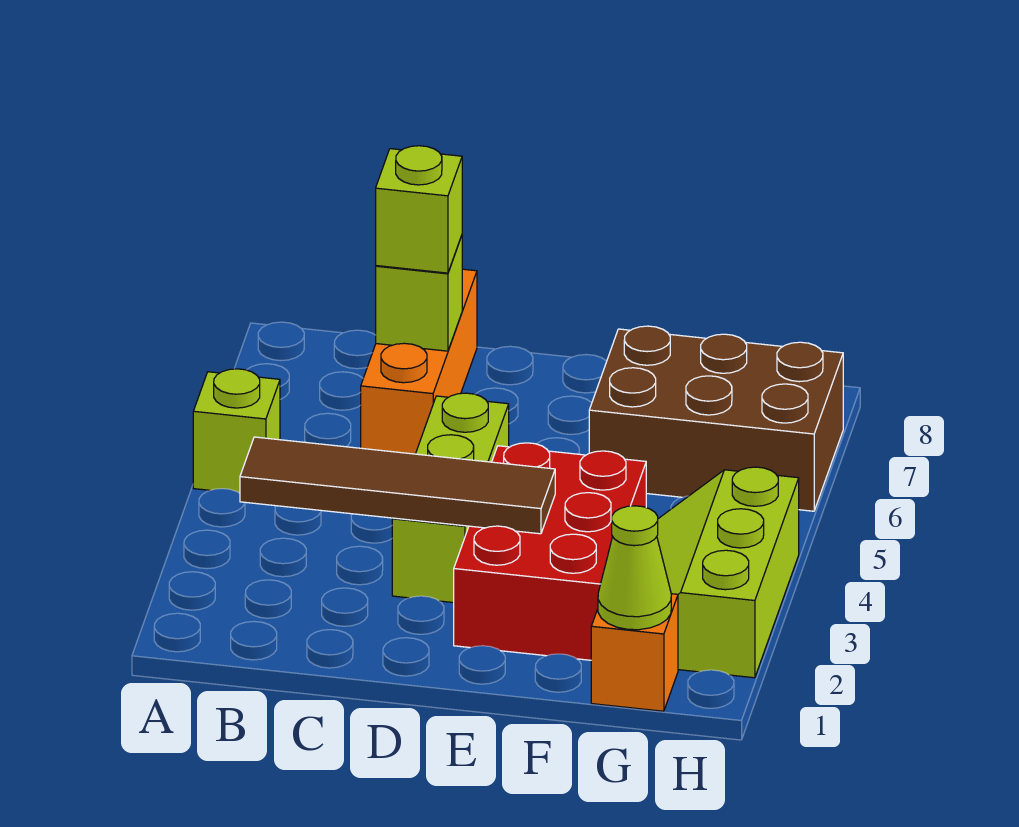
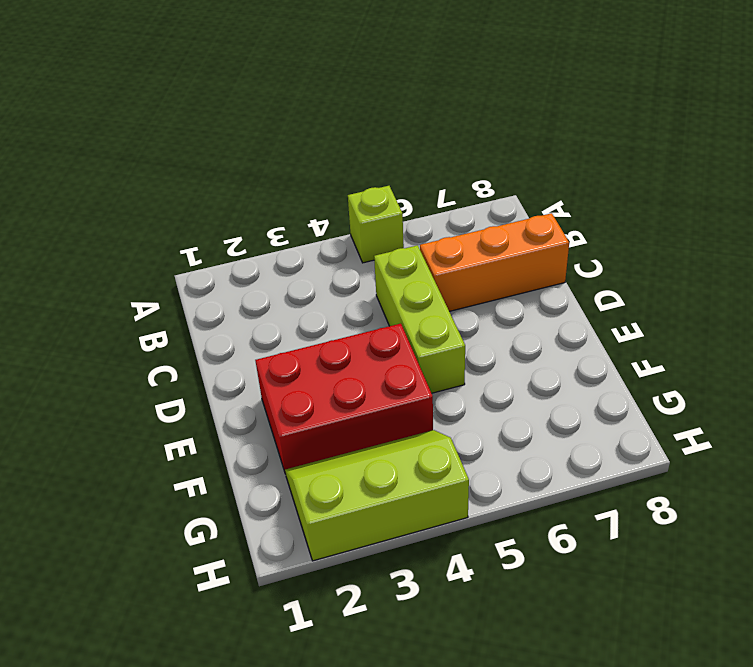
lime brick C5:E5 level 1 -> lime brick D3:D5 level 1
none -> brown brick F6:H7 level 1
none -> orange brick G1 level 1

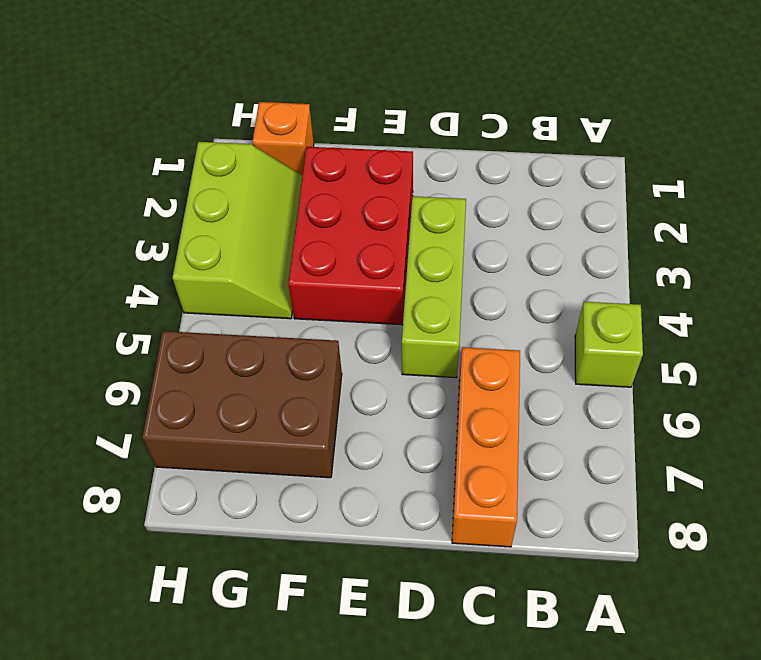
none -> brown tile B3:E3 level 2
none -> lime brick C7 level 2

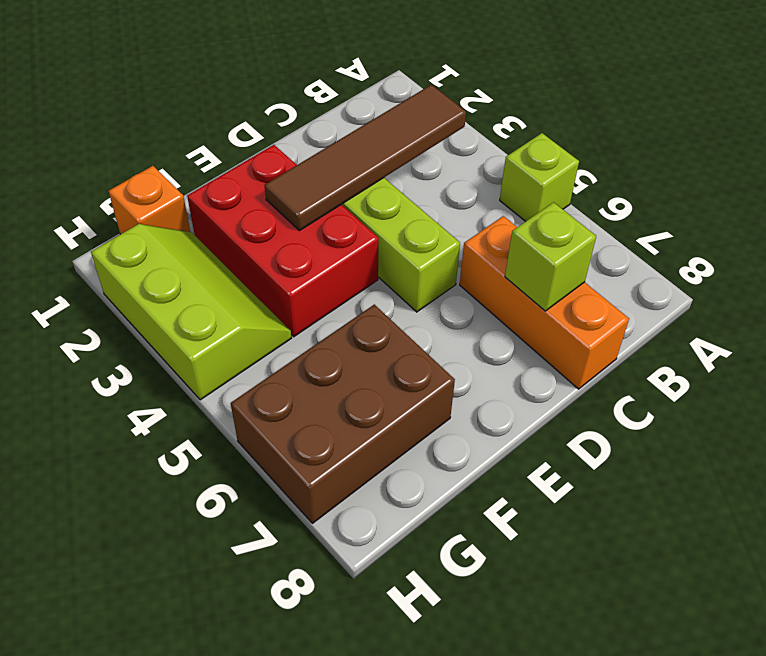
none -> lime cone G1 level 2
none -> lime brick C7 level 3

